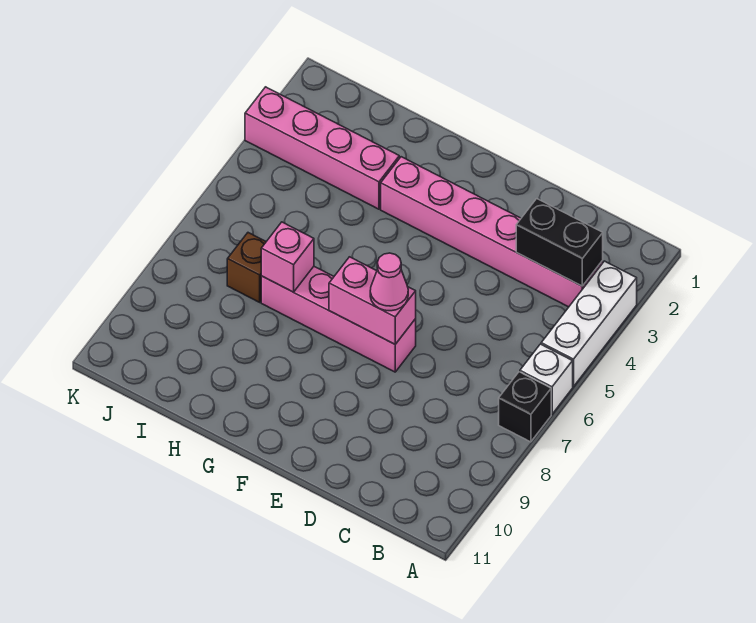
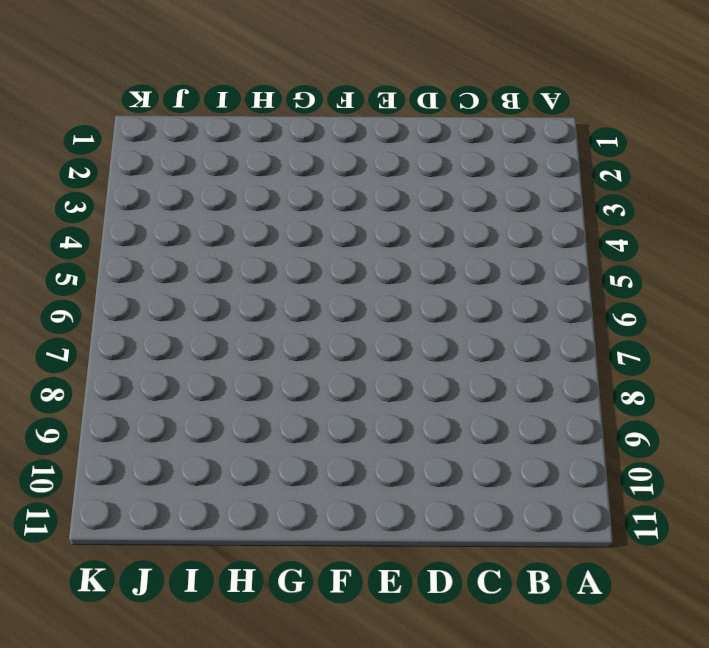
none -> white brick A3:A5 level 1
none -> white brick A6 level 1

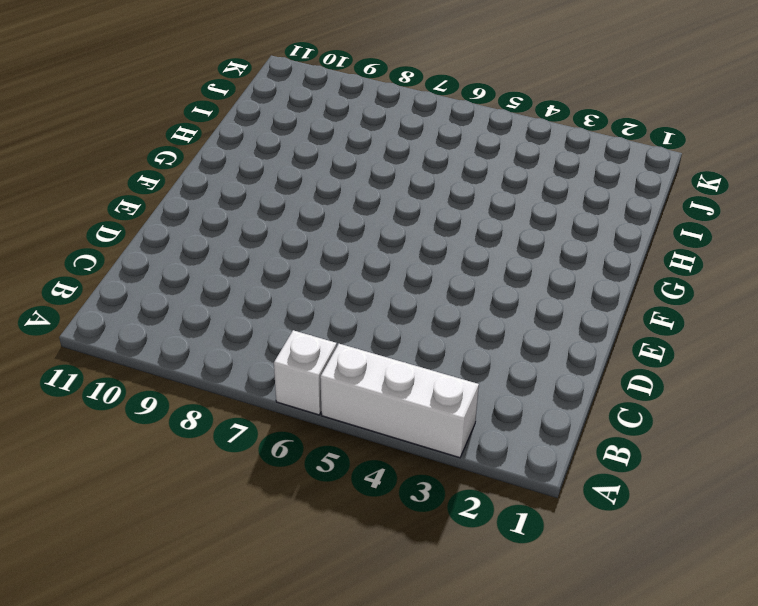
none -> black brick A7 level 1
none -> pink brick B3:G3 level 1

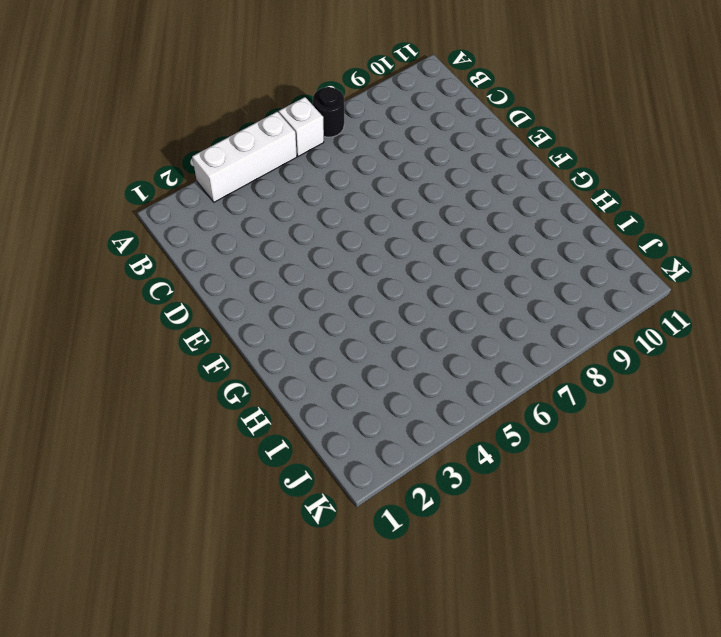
black round brick A7 level 1 -> black brick A7 level 1
none -> pink brick B3:G3 level 1
none -> pink brick E7:H7 level 1

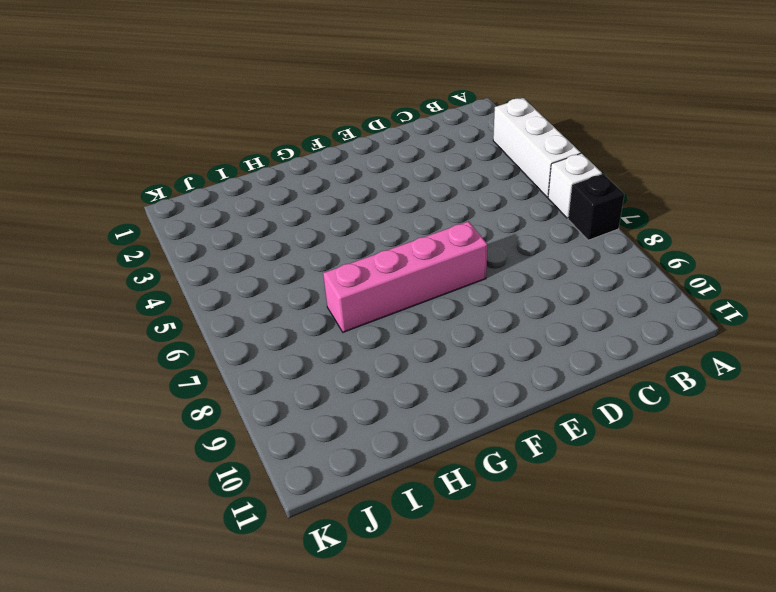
none -> pink brick B3:G3 level 1
none -> pink brick H3:K3 level 1

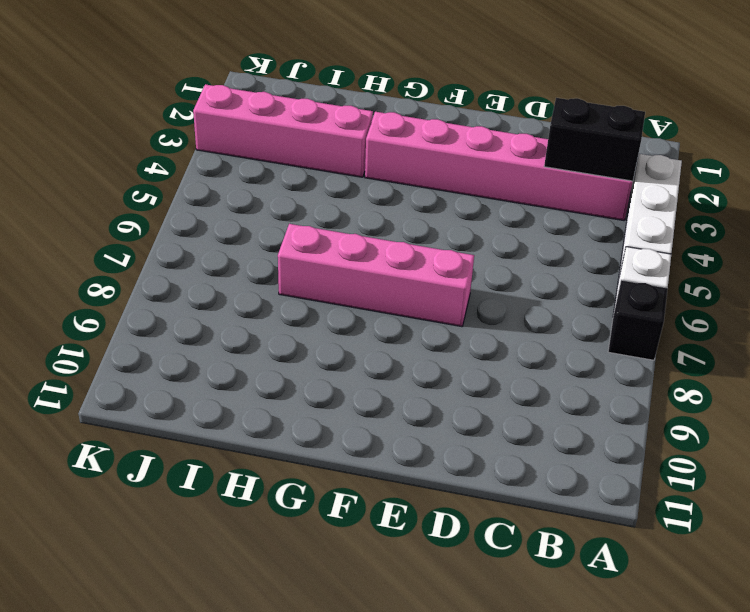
none -> brown brick I7 level 1
none -> pink brick E7:F7 level 2

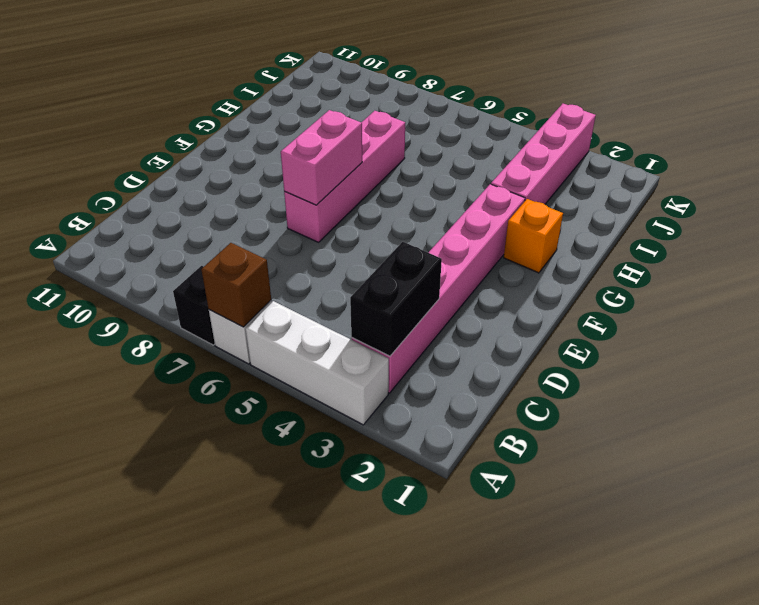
brown brick A6 level 2 -> brown brick I7 level 1
orange brick G2 level 1 -> none
none -> pink brick H7 level 2
none -> pink cone E7 level 3

